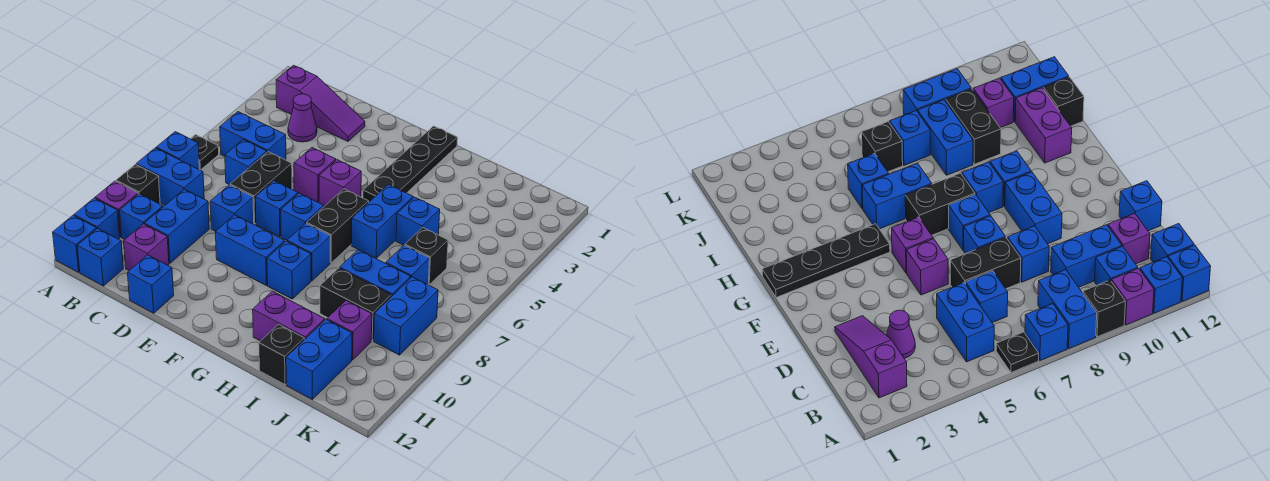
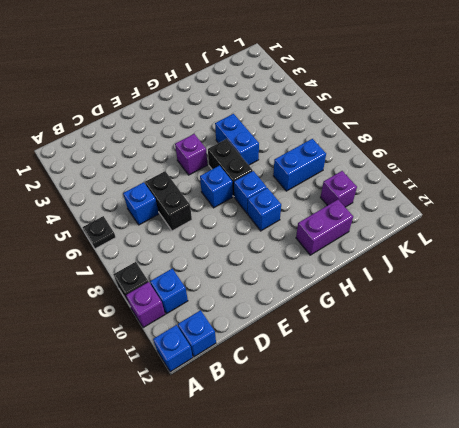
none -> blue brick A7 level 1
none -> blue brick A8:B8 level 1
none -> blue brick A11 level 1
none -> purple slope B2:D2 level 1 top B

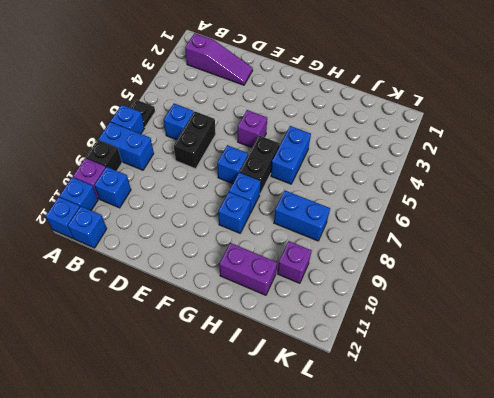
none -> blue brick B5:C5 level 1
none -> purple cone C3 level 1
none -> blue brick C9:C10 level 1
none -> purple brick C11 level 1

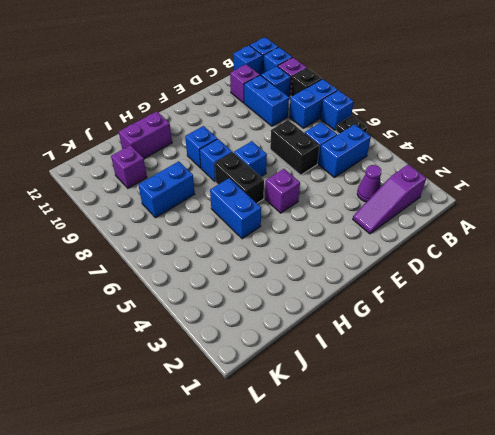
none -> blue brick D8 level 1
none -> blue brick D12 level 1
none -> purple brick E5 level 1
none -> blue brick E7 level 1

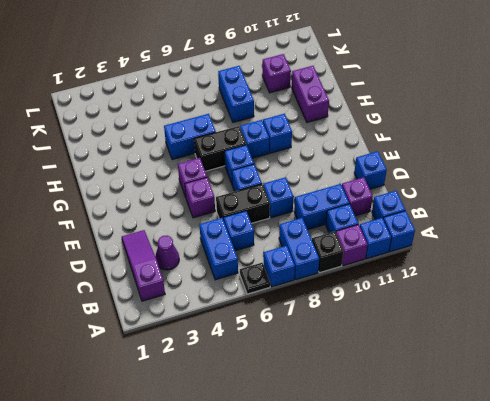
none -> blue brick E9:F9 level 1
none -> black plate G1:G4 level 1
none -> blue brick I5 level 1
none -> black brick I9:J9 level 1

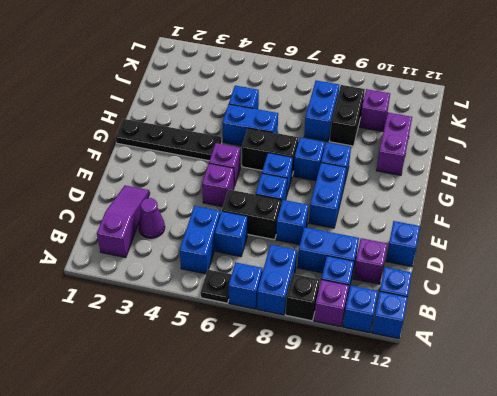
none -> black brick I12 level 1
none -> black brick J6 level 1
none -> blue brick J7 level 1
none -> blue brick J11:J12 level 1

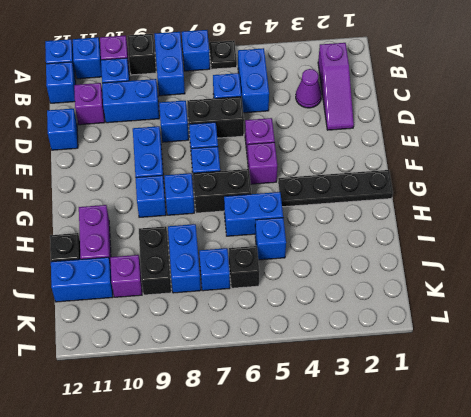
none -> blue brick K8:K9 level 1

